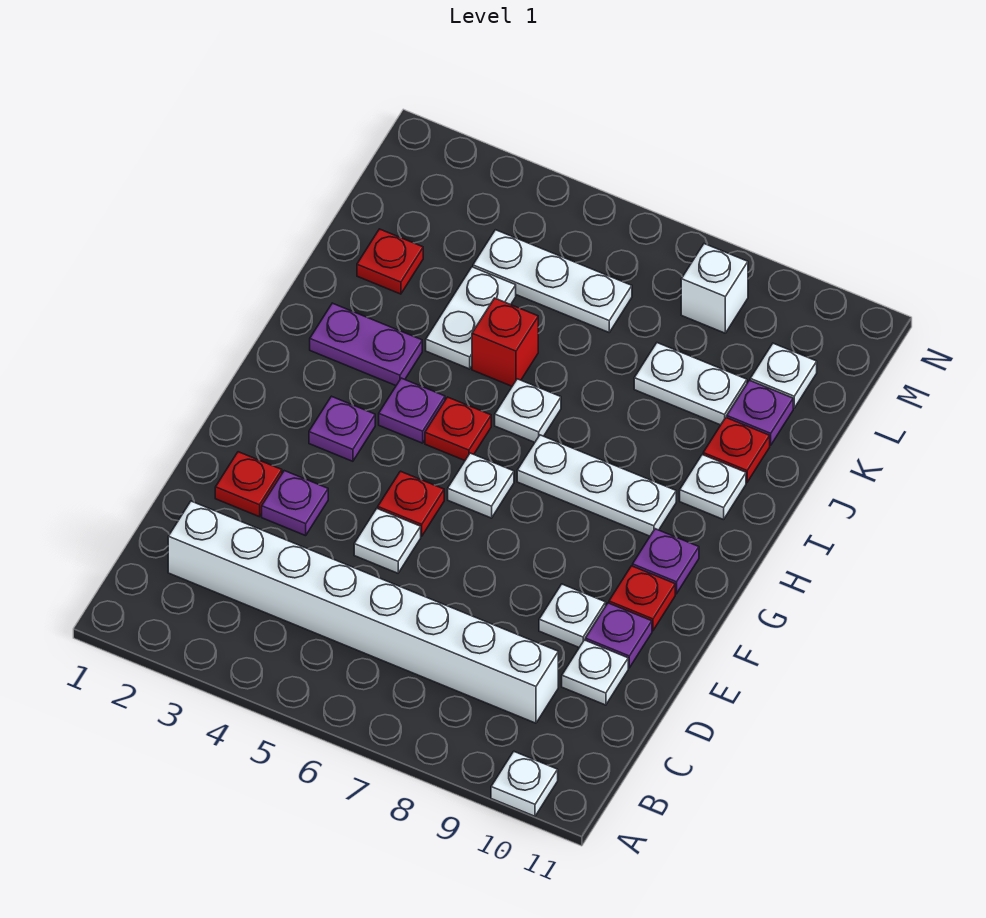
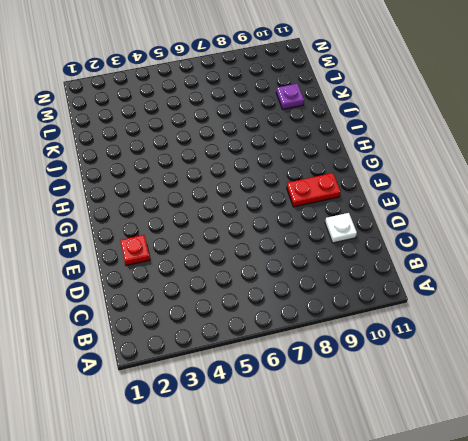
red plate F9:F10 level 1 -> red plate F10 level 1
none -> white plate A10 level 1
none -> white brick C2:C9 level 1
none -> purple plate E3 level 1

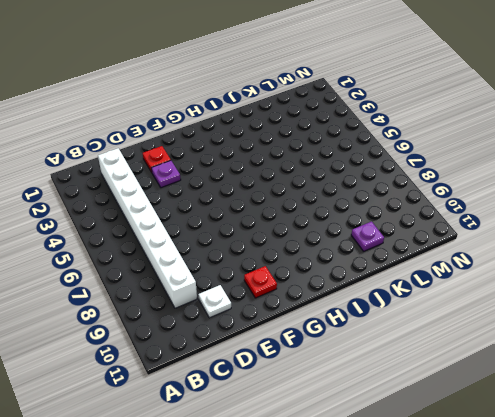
none -> white plate A10 level 1
none -> white plate E5 level 1
none -> white plate E9 level 1

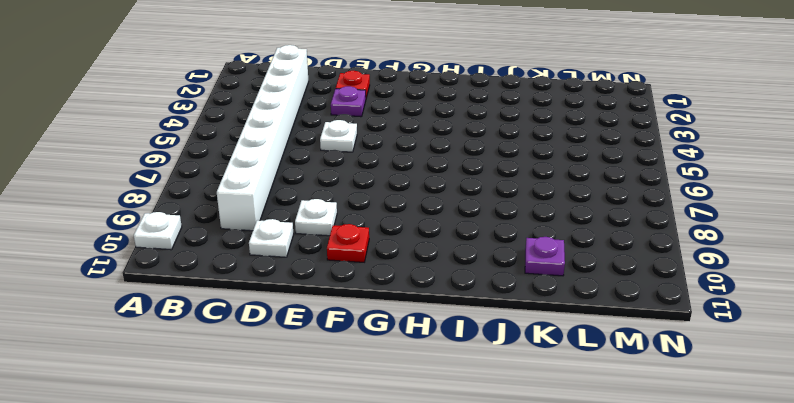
none -> purple plate E10 level 1
none -> red plate F5 level 1
none -> purple plate G3 level 1

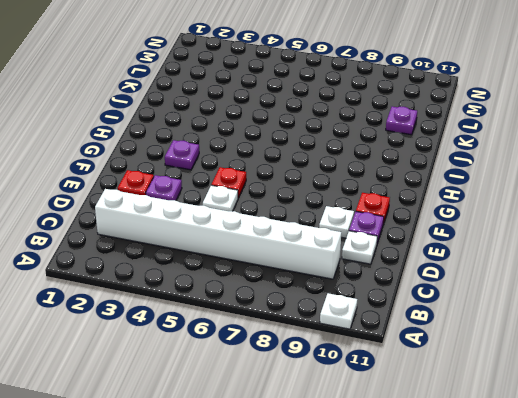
none -> white plate G6 level 1
none -> purple plate G10 level 1
none -> purple plate H4 level 1

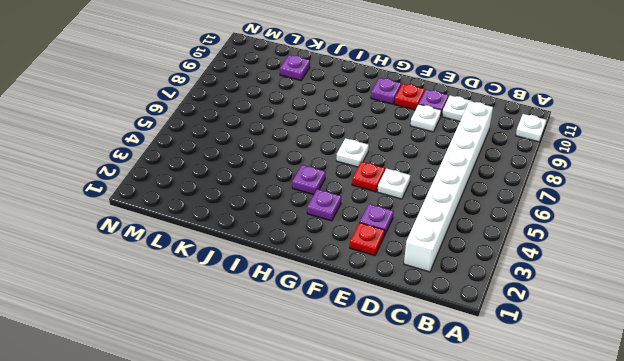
none -> red plate H5 level 1
none -> white plate H7:H9 level 1
none -> purple plate I2:I3 level 1

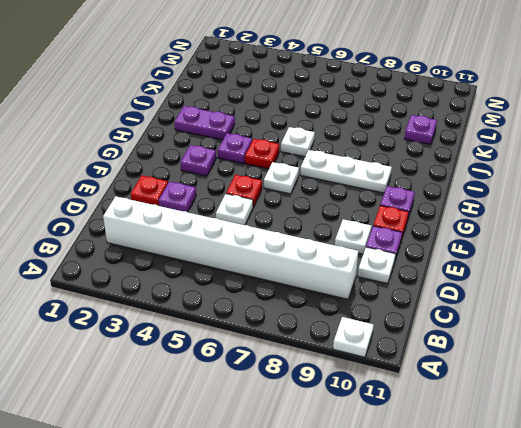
none -> white plate I10 level 1
none -> white plate J4:K4 level 1
none -> red brick J5 level 1

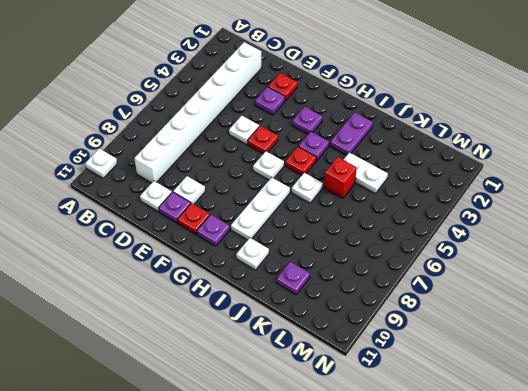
none -> red plate J10 level 1
none -> red plate K2 level 1
none -> white plate K8:K9 level 1

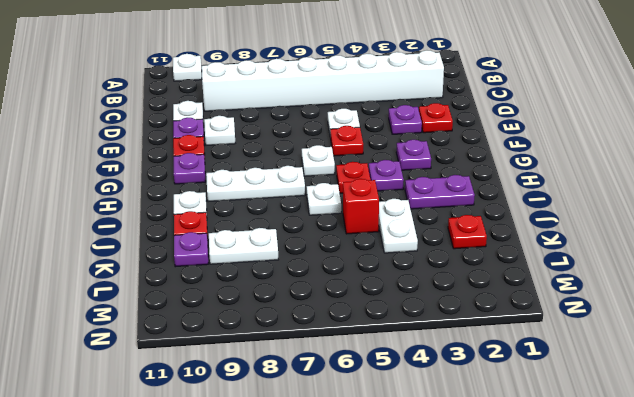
none -> white plate L4:L6 level 1
none -> white plate L10 level 1
none -> white brick M8 level 1

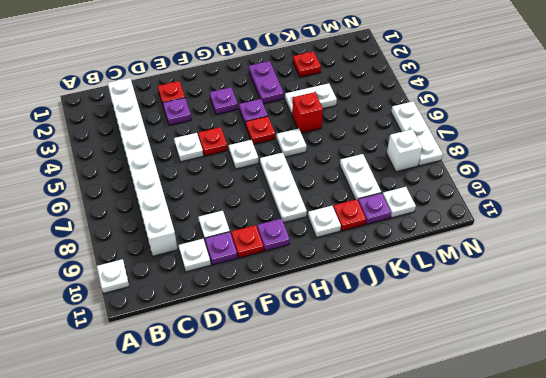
white plate N6:N8 level 1 -> white plate L4:L6 level 1

